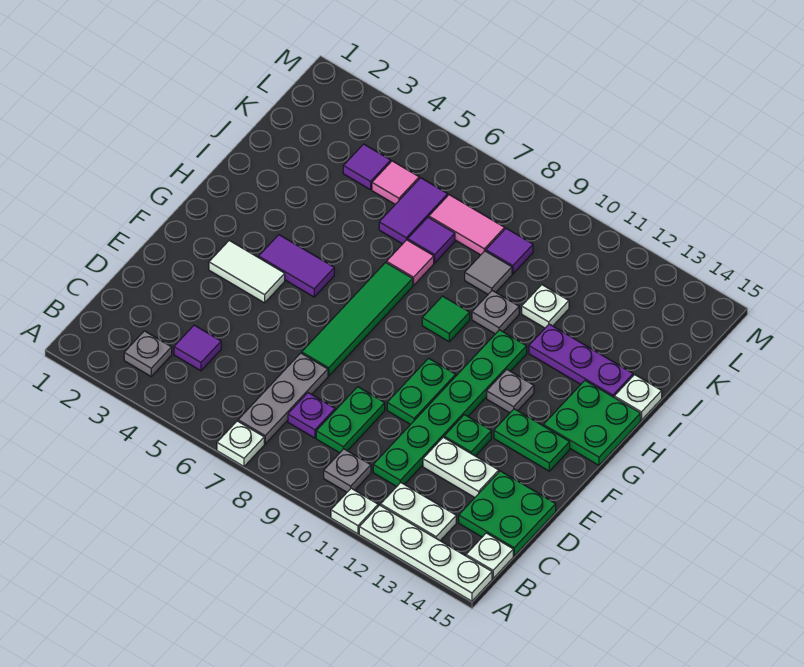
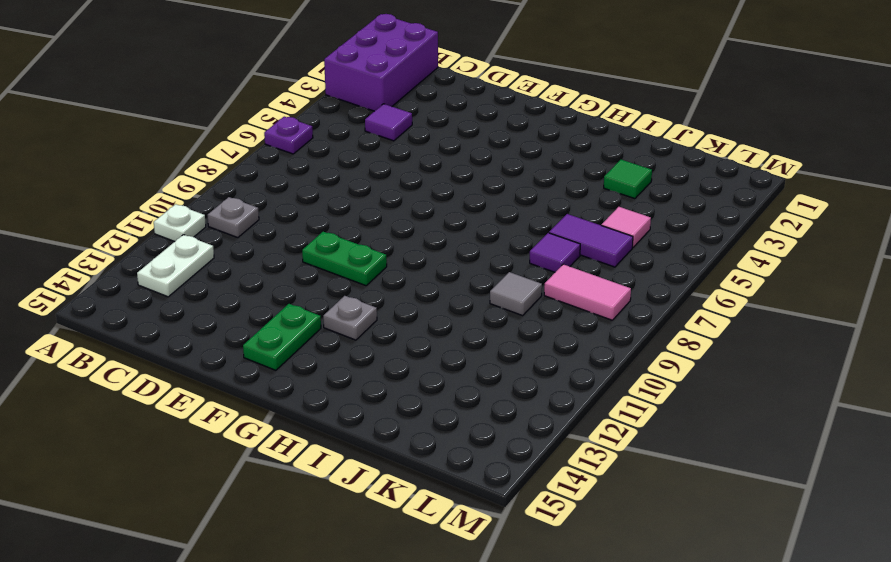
purple brick A1:B3 level 1 -> grey plate B3 level 1
purple plate A6 level 1 -> purple plate C8 level 1
green tile J3 level 1 -> green tile H9 level 1
pink tile K8:L8 level 1 -> pink tile K7:K8 level 1
none -> white plate A7 level 1
none -> white plate A12:A15 level 1
none -> grey plate B7:D7 level 1
none -> white plate B15 level 1

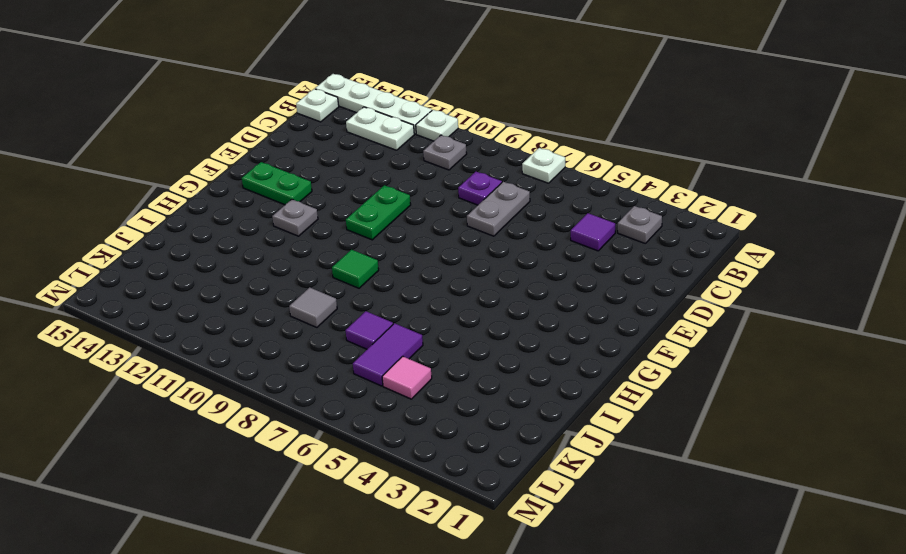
grey plate C7:D7 level 1 -> grey plate B7:D7 level 1
none -> green plate C9:D9 level 1
none -> green plate C11:H11 level 1
none -> green plate C14:D15 level 1
none -> white plate D12:D13 level 1

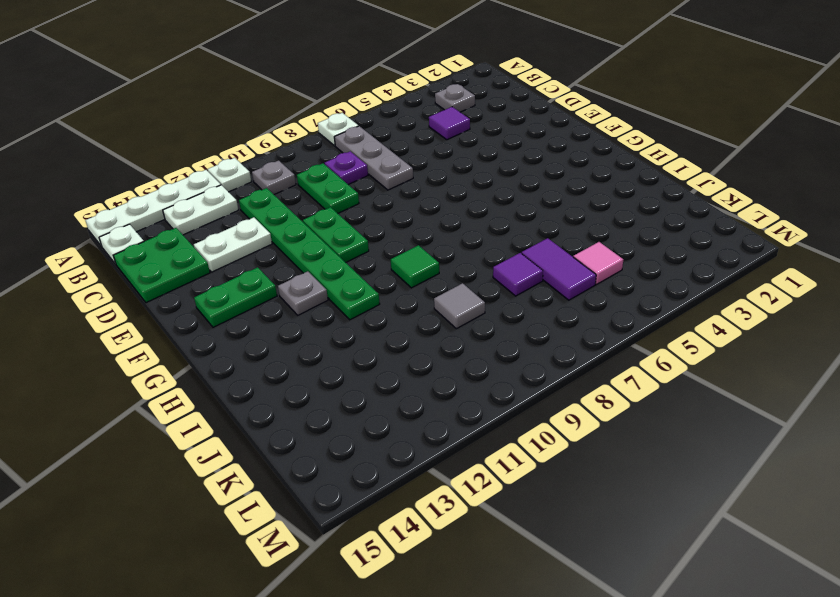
none -> green tile E7:H7 level 1
none -> green plate E12 level 1
none -> white tile F3:F4 level 1
none -> purple tile G4:G5 level 1

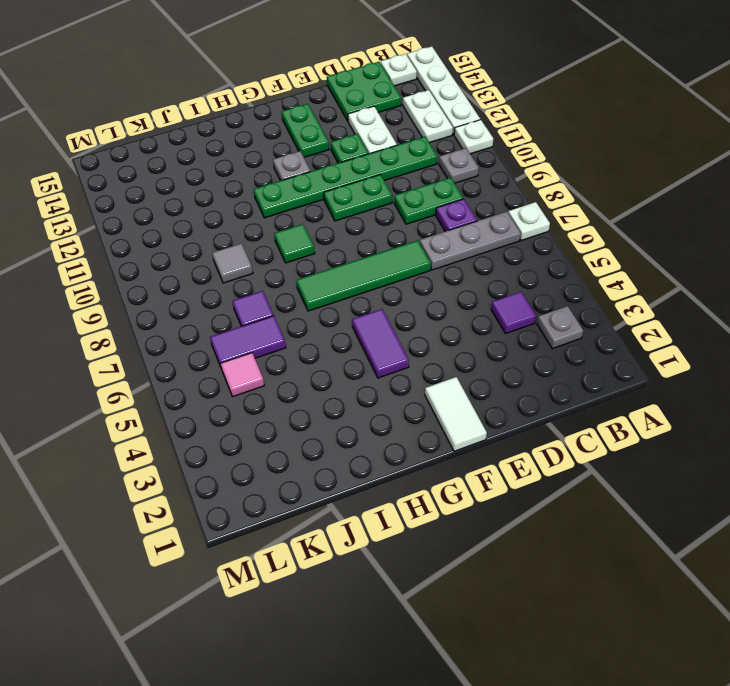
white tile F1:F2 level 1 -> white tile F3:F4 level 1
none -> green plate G14:H15 level 1
none -> pink tile I7 level 1
none -> grey plate I10 level 1
none -> purple plate I12:I14 level 1

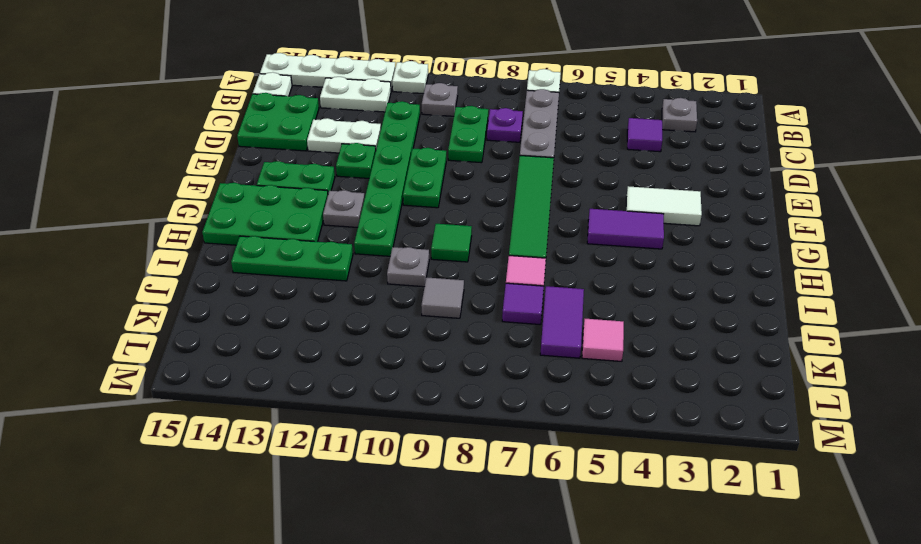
green plate G13:H15 level 1 -> green plate G14:H15 level 1
green plate I12:I14 level 1 -> purple plate I12:I14 level 1
none -> white plate I15 level 1
none -> white plate J11 level 1
none -> purple tile K4 level 1
none -> pink tile K7:K8 level 1

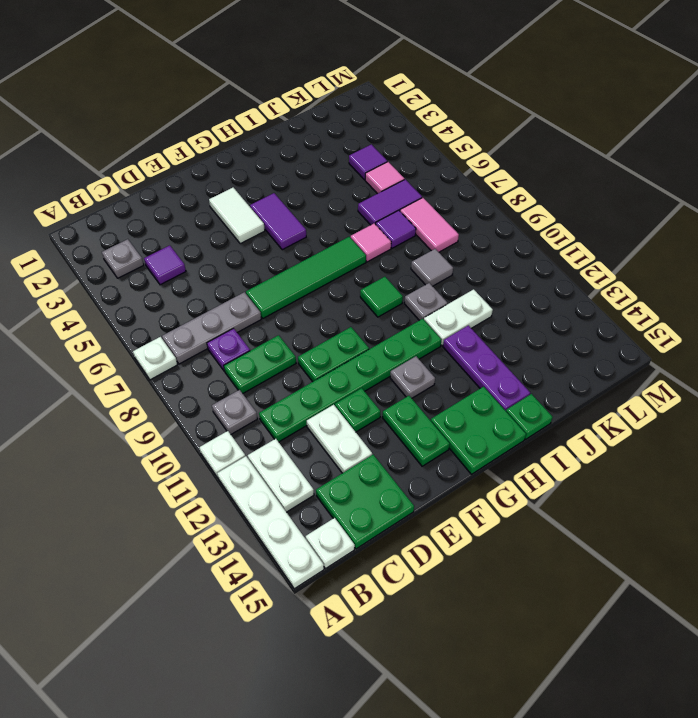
white plate I11:J11 level 1 -> white plate J11 level 1
green plate I15 level 1 -> white plate I15 level 1
none -> purple tile K9 level 1

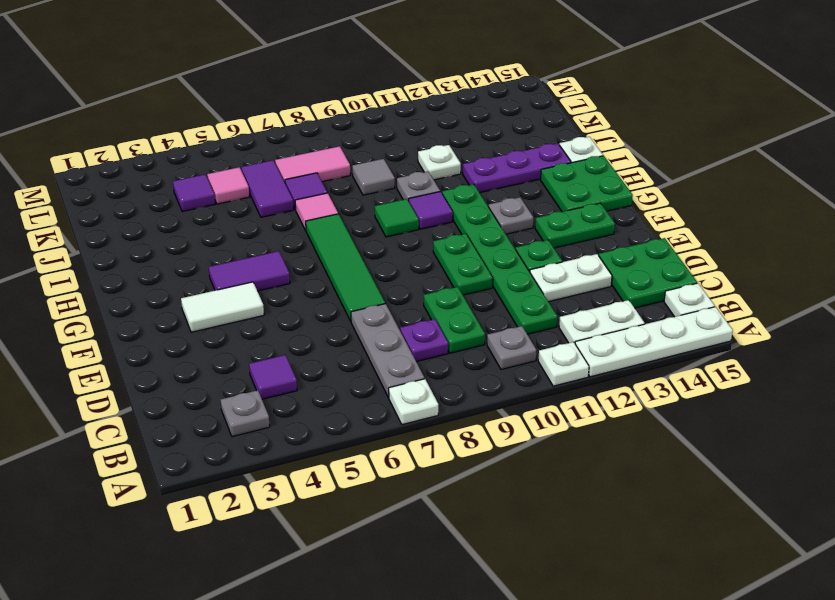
purple tile H10 level 1 -> purple tile K9 level 1

